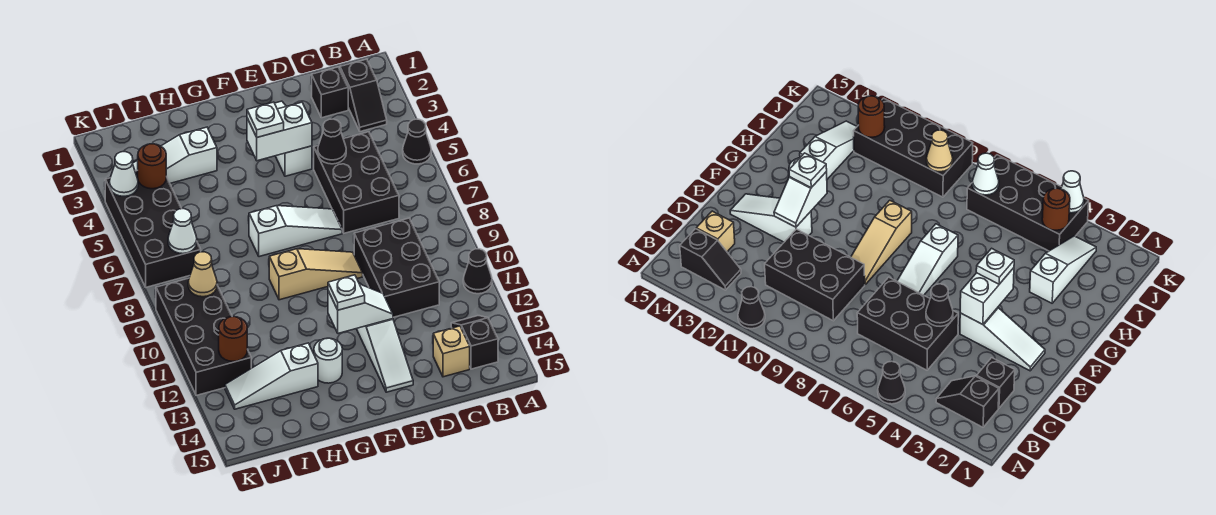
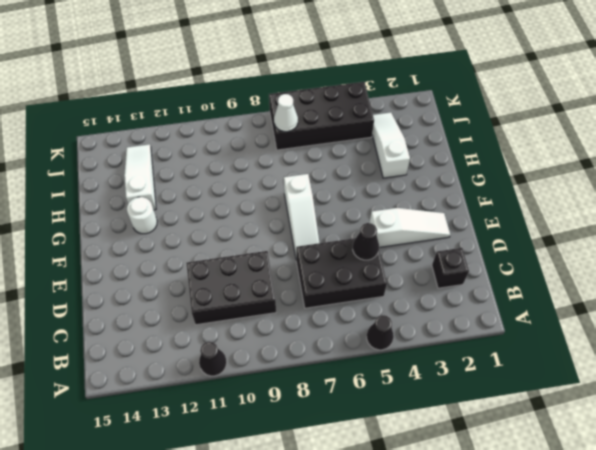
none -> black slope B2:B3 level 1 top 2
none -> black slope B13:B14 level 1 top 14
none -> tan brick C14 level 1

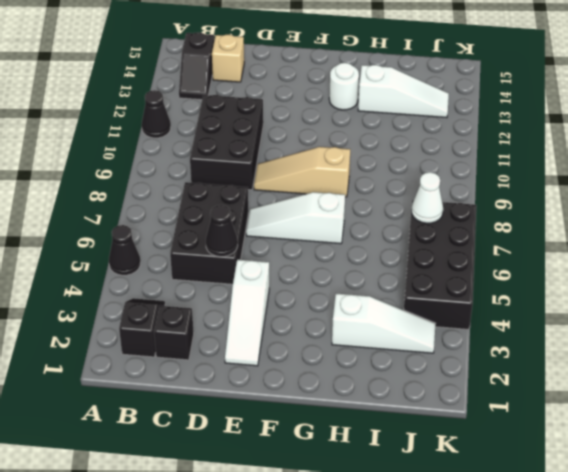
none -> white slope E12:E14 level 1 top 12
none -> black brick J9:K12 level 1
none -> white brick E4:F4 level 2

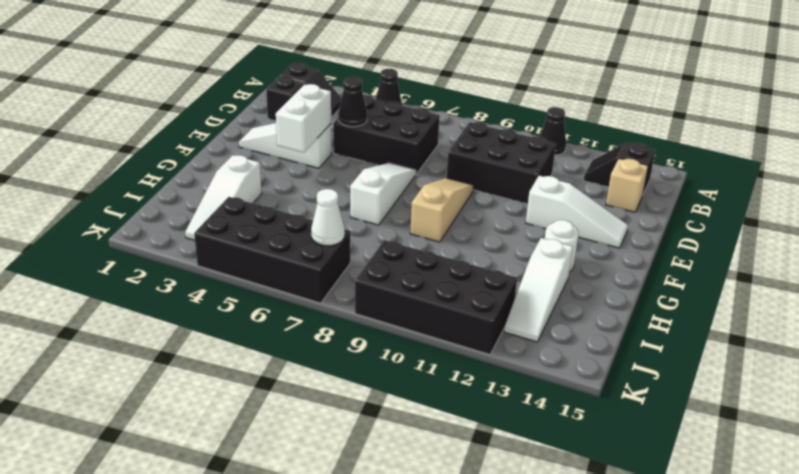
none -> white slope E12:F12 level 2 top F
none -> brown round brick J4 level 2
none -> tan cone J9 level 2

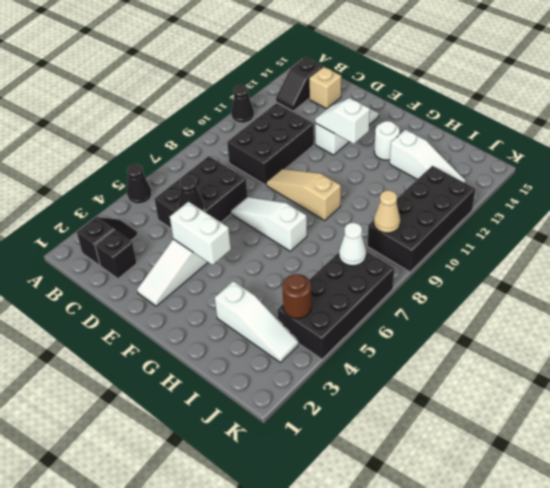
none -> brown round brick J12 level 2
none -> white cone K4 level 2
none -> white plate F4 level 3

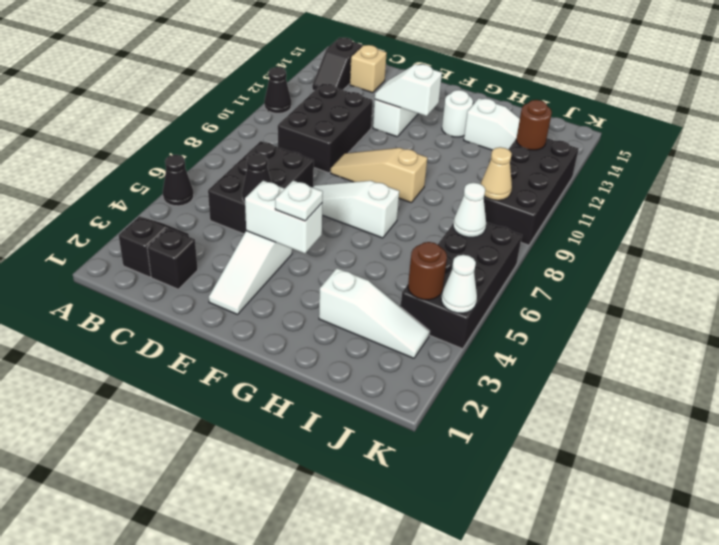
none -> white plate F12 level 3

